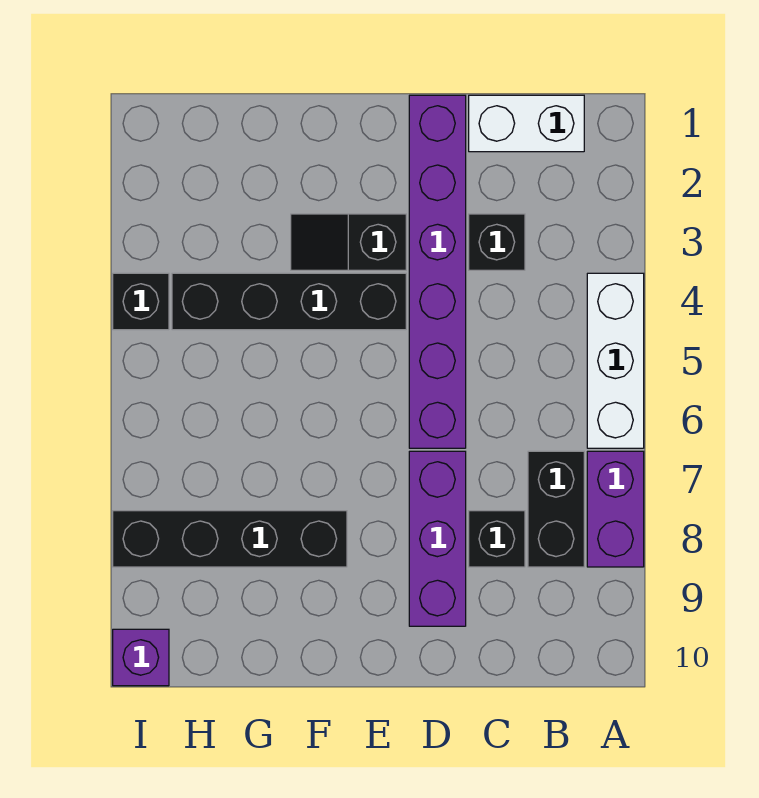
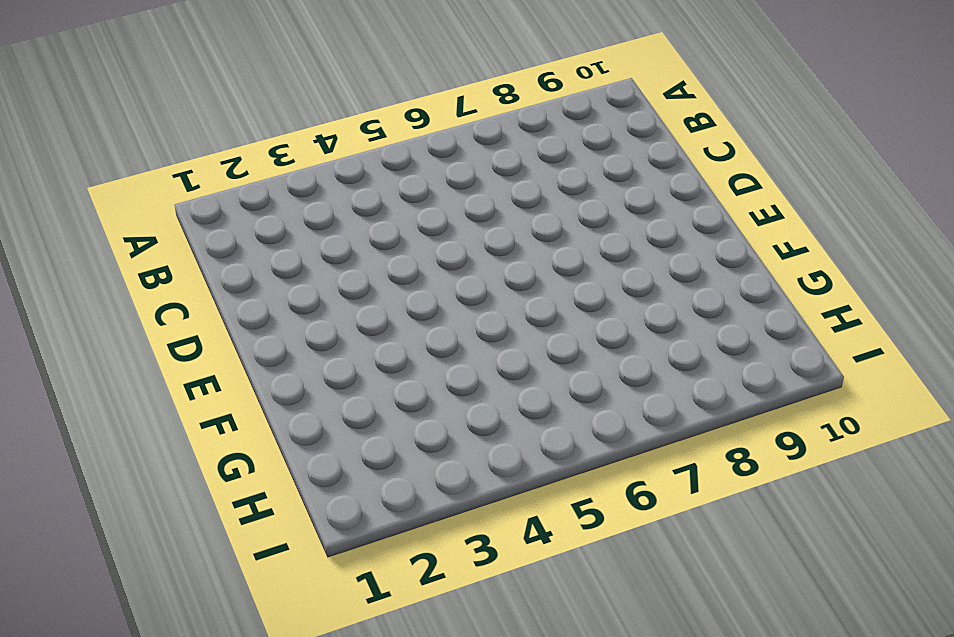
none -> white brick A4:A6 level 1
none -> purple brick A7:A8 level 1
none -> white brick B1:C1 level 1

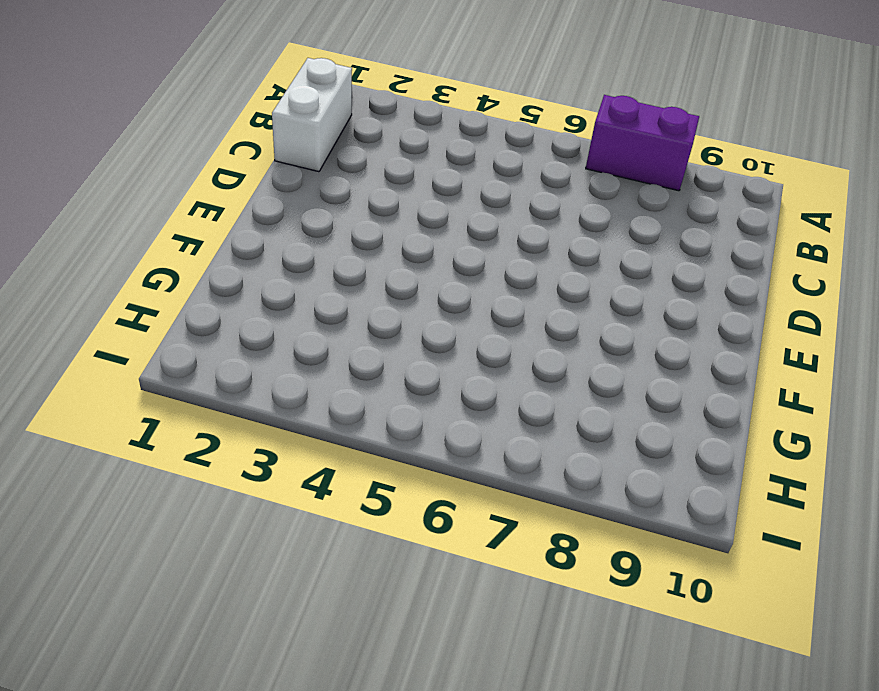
none -> white brick A4:A6 level 1
none -> black brick B7:B8 level 1
none -> black brick C3 level 1

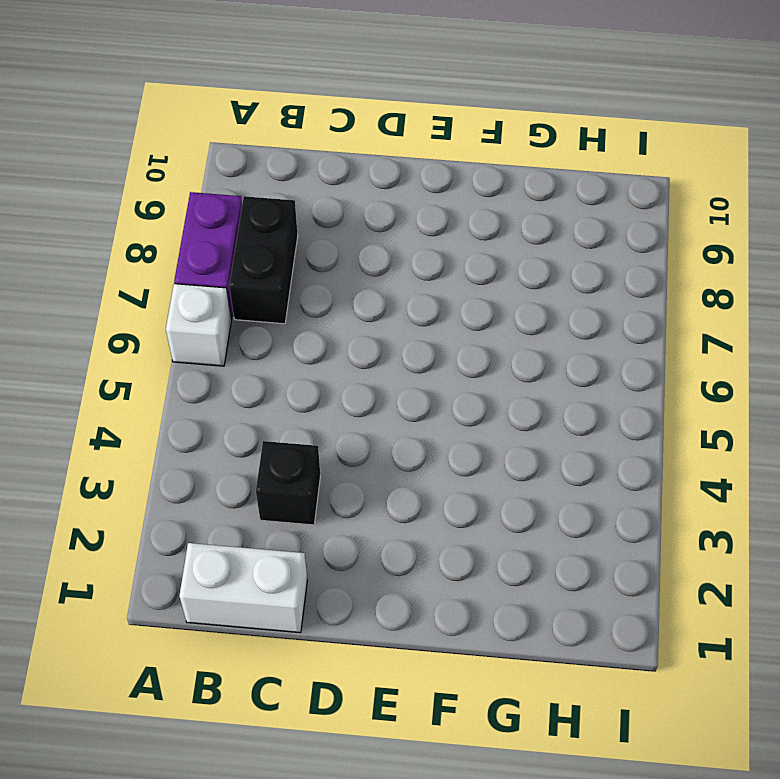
white brick A6 level 1 -> white brick A4:A6 level 1
none -> black brick C8 level 1
none -> purple brick D1:D6 level 1
none -> purple brick D7:D9 level 1

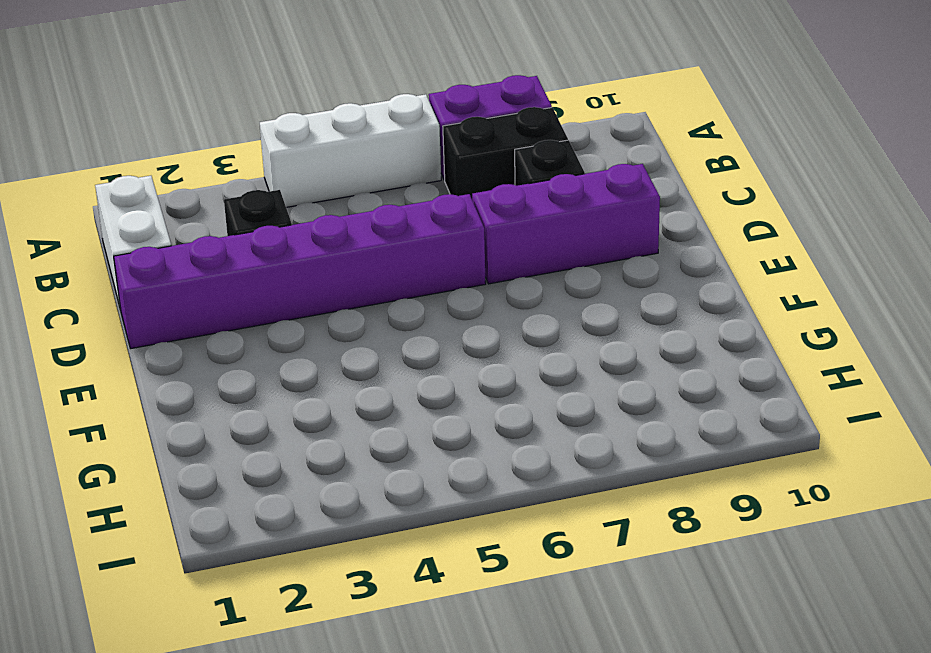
none -> black slope E3:F3 level 1 top E
none -> black brick E4:H4 level 1
none -> black brick F8:I8 level 1

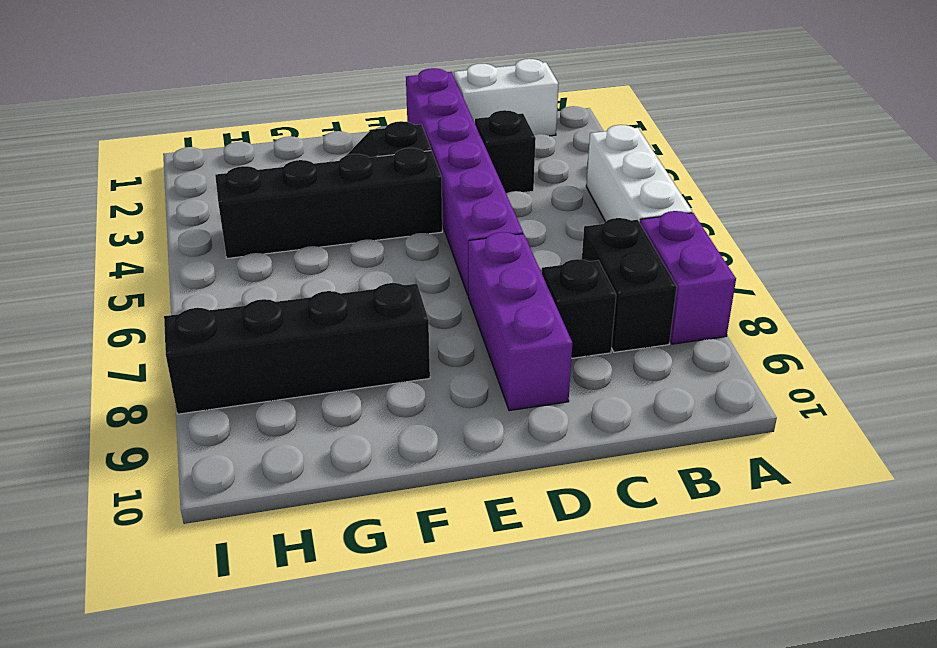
none -> black brick I4 level 1
none -> purple brick I10 level 1

